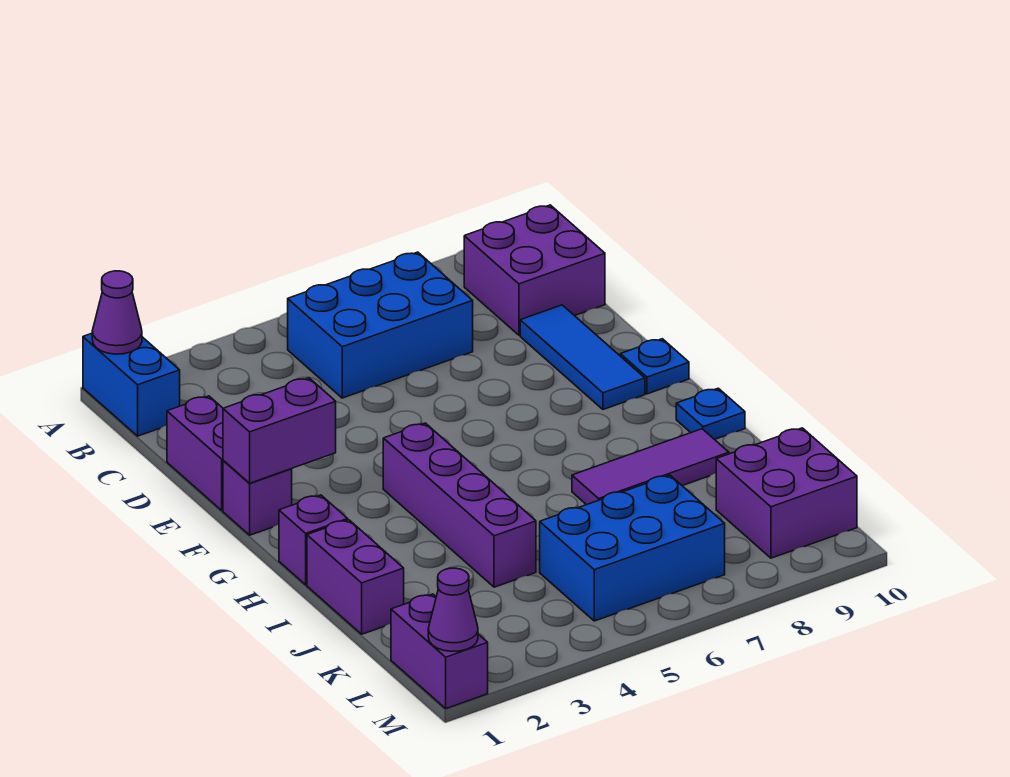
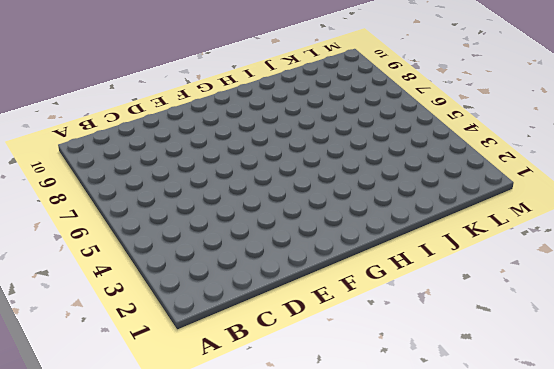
none -> blue brick A1:B1 level 1
none -> blue brick B5:C7 level 1
none -> purple brick B9:C10 level 1

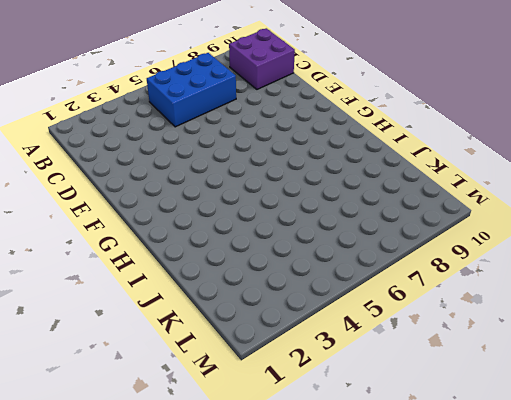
none -> blue brick A1:B1 level 1
none -> purple brick D1:E1 level 1
none -> blue tile D9:F9 level 1

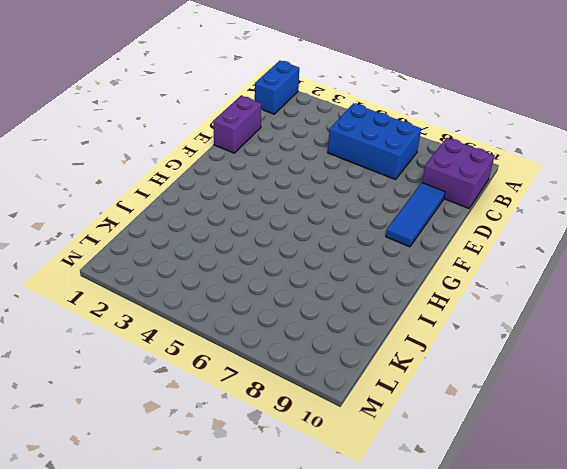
none -> purple brick F1 level 1
none -> blue plate F10 level 1
none -> purple brick G4:J4 level 1

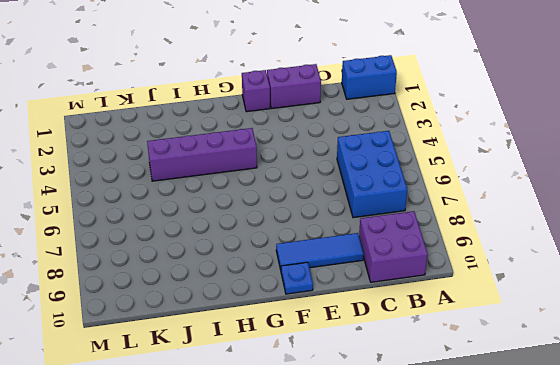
none -> purple brick H1 level 1
none -> blue plate H10 level 1
none -> purple brick I1:J1 level 1

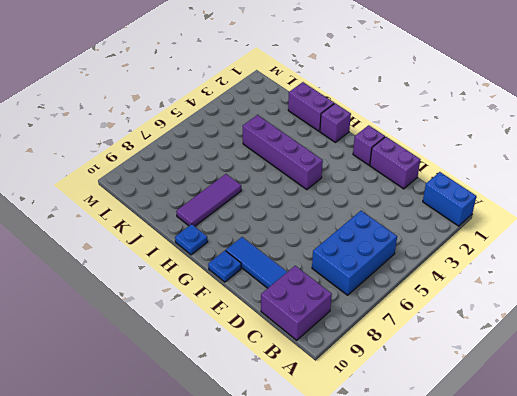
none -> blue brick K5:L7 level 1
none -> purple brick K9:L10 level 1
none -> purple brick L1:M1 level 1

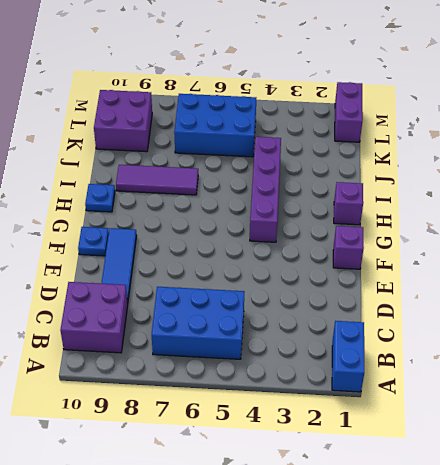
none -> purple brick D1:E1 level 1
none -> purple brick I1:J1 level 1
none -> purple cone A1 level 2

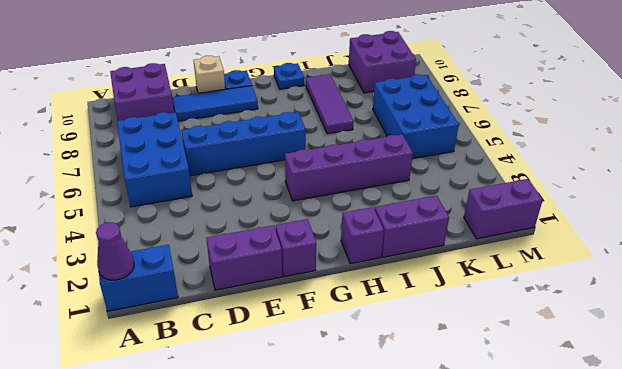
blue brick D6:G6 level 1 -> none
tan brick E10 level 1 -> none
none -> purple brick F1:F2 level 2
none -> purple cone M1 level 2

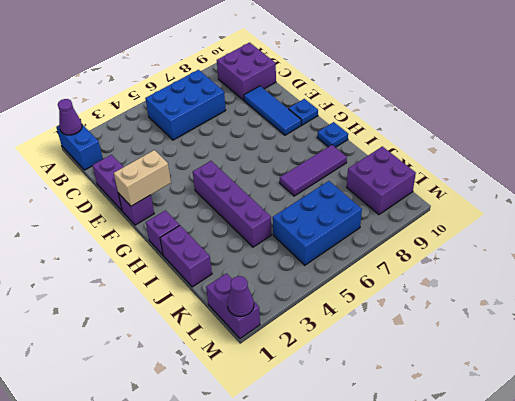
tan brick F1:F2 level 2 -> purple brick F1:F2 level 2

